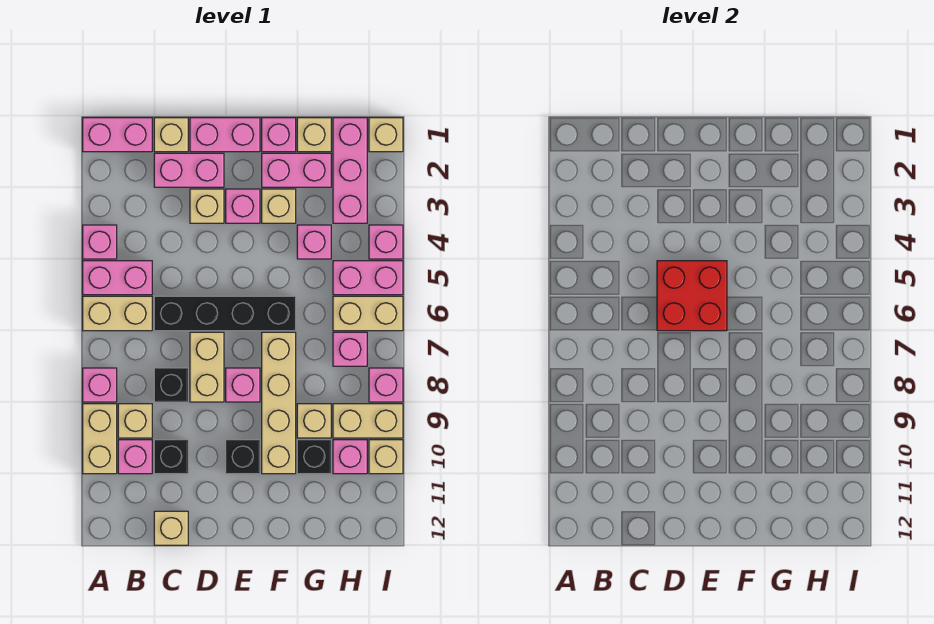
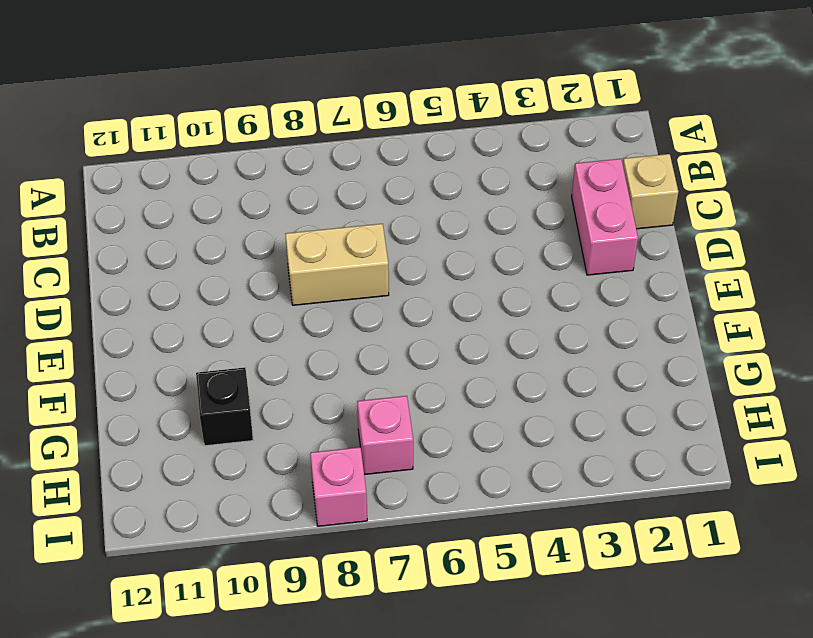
none -> pink brick A1:B1 level 1
none -> pink brick A4 level 1
none -> pink brick A5:B5 level 1
none -> tan brick A6:B6 level 1

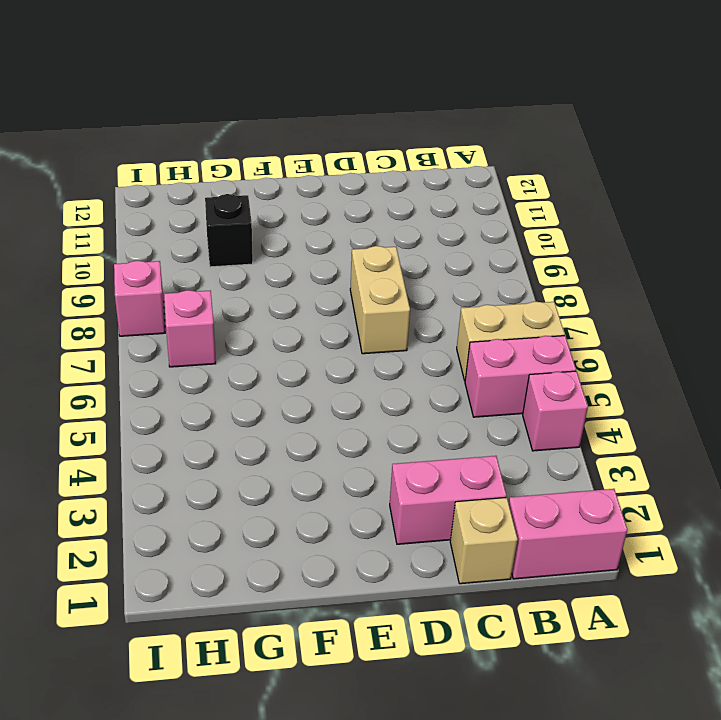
none -> pink brick A8 level 1
none -> tan brick A9:A10 level 1
none -> tan brick B9 level 1
none -> pink brick B10 level 1

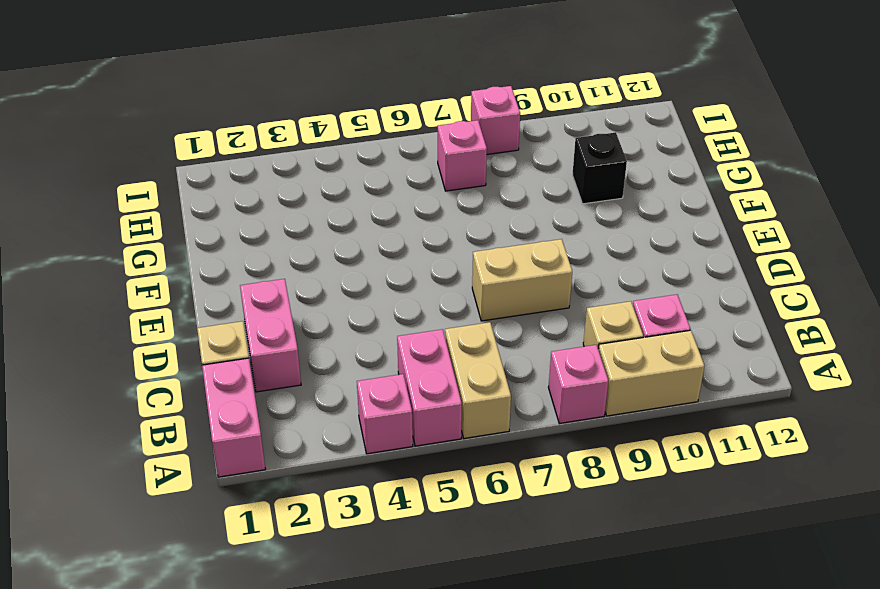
none -> black brick C6:F6 level 1
none -> black brick C8 level 1
none -> black brick C10 level 1
none -> tan brick C12 level 1

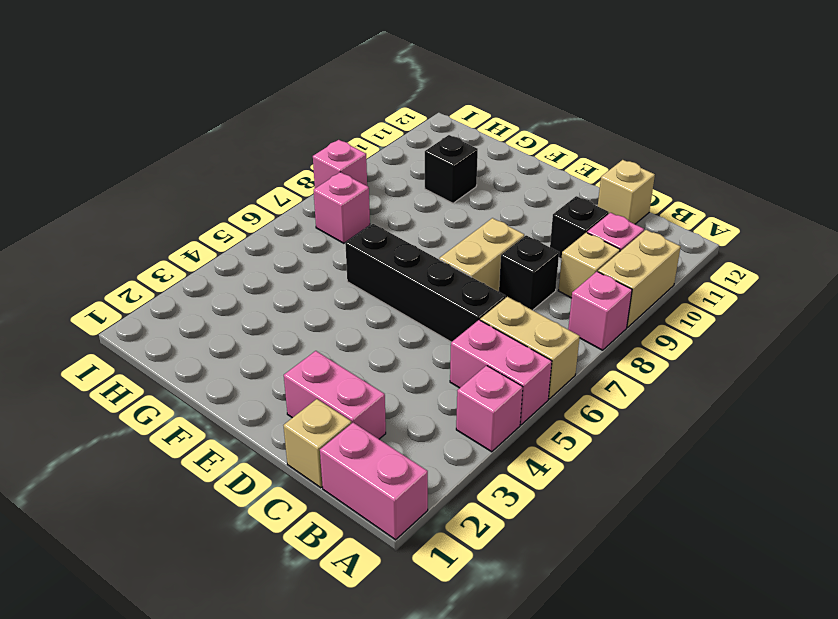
none -> pink brick D1:E1 level 1
none -> tan brick D3 level 1
none -> pink brick E3 level 1
none -> pink brick E8 level 1

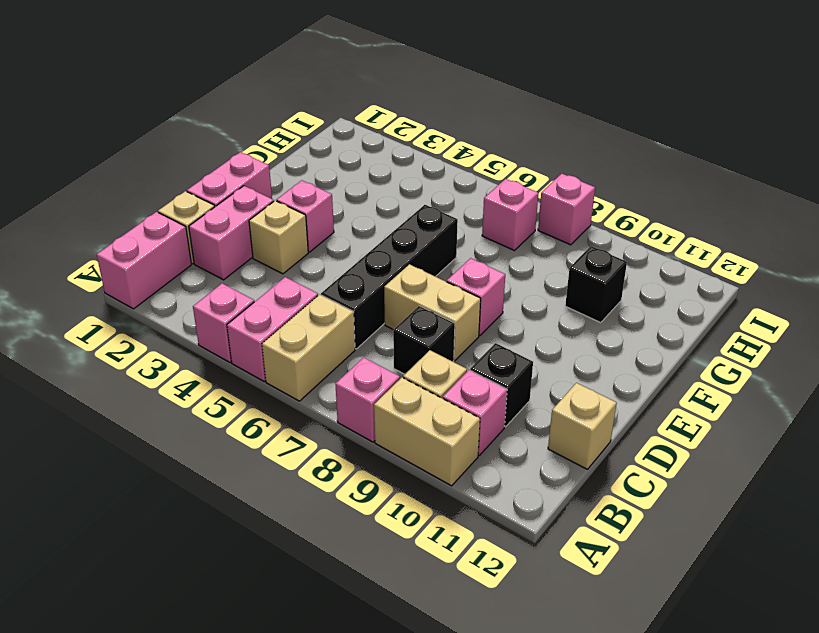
none -> black brick E10 level 1
none -> pink brick F1 level 1
none -> pink brick F2:G2 level 1
none -> tan brick F3 level 1

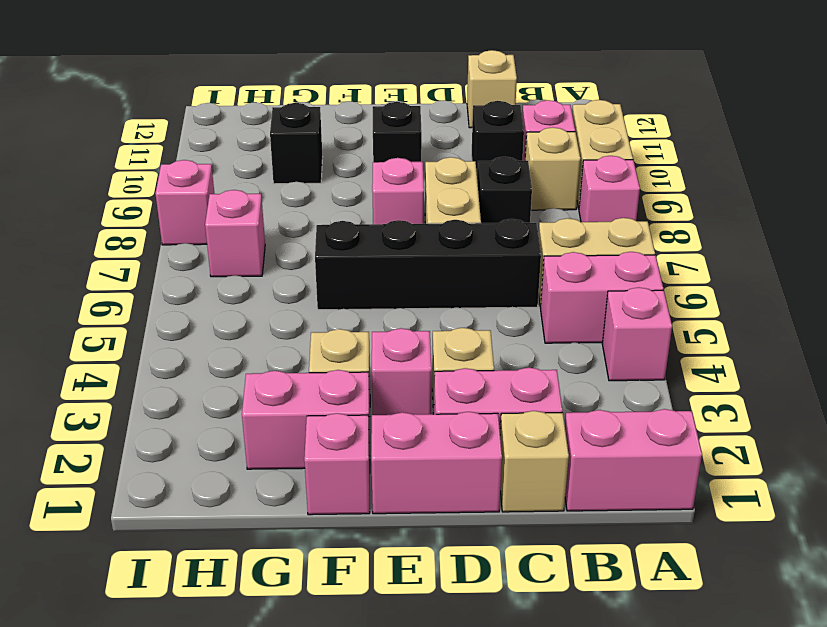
none -> tan brick F7:F10 level 1
none -> tan brick G1 level 1
none -> pink brick G4 level 1
none -> tan brick G9 level 1

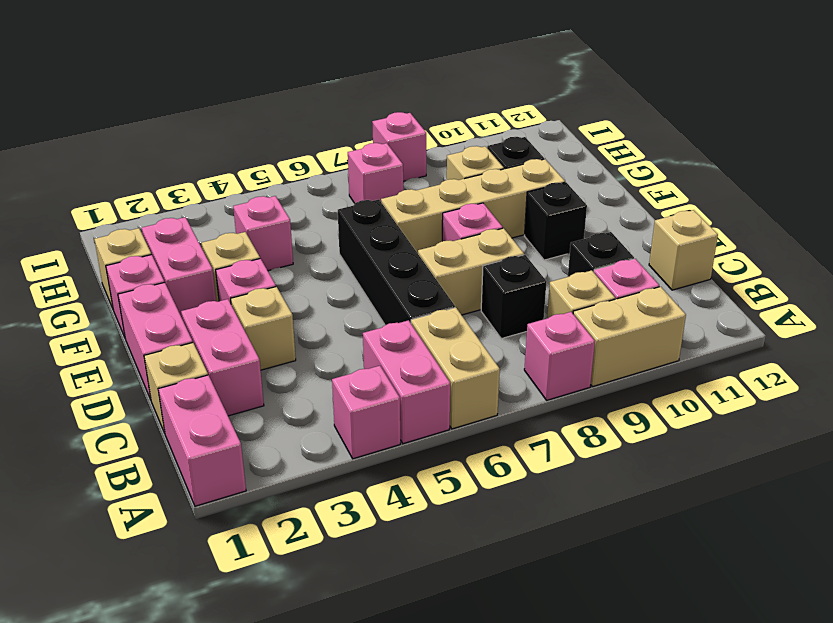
none -> pink brick H1:H3 level 1
none -> pink brick H5:I5 level 1
none -> tan brick H6:I6 level 1
none -> tan brick H9:I9 level 1

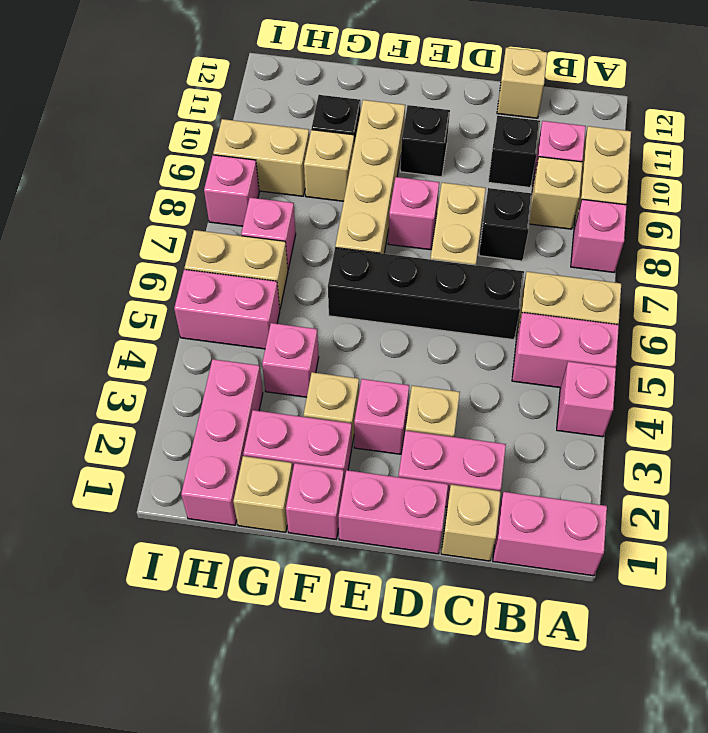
none -> pink brick H10 level 1
none -> tan brick I1 level 1
none -> pink brick I4 level 1
none -> tan brick I10 level 1

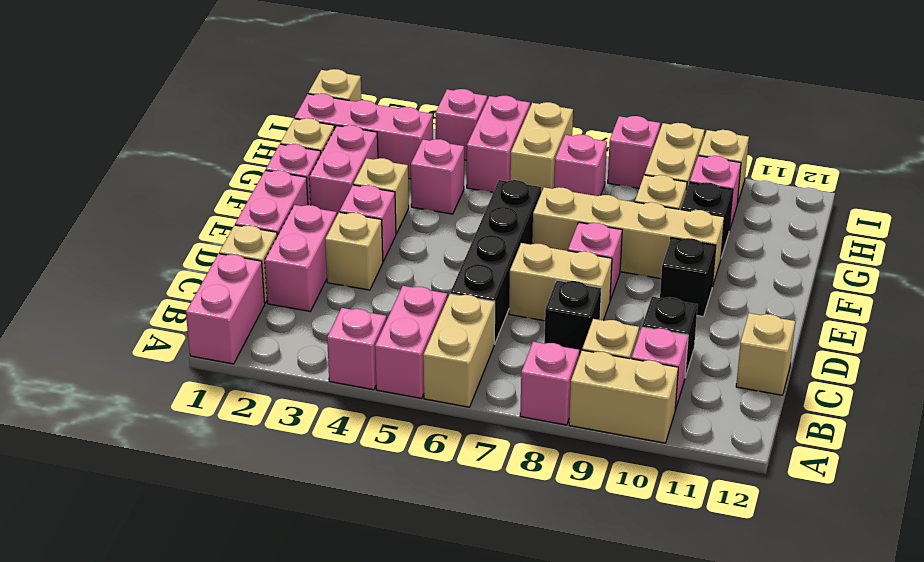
none -> red brick D5:E6 level 2

